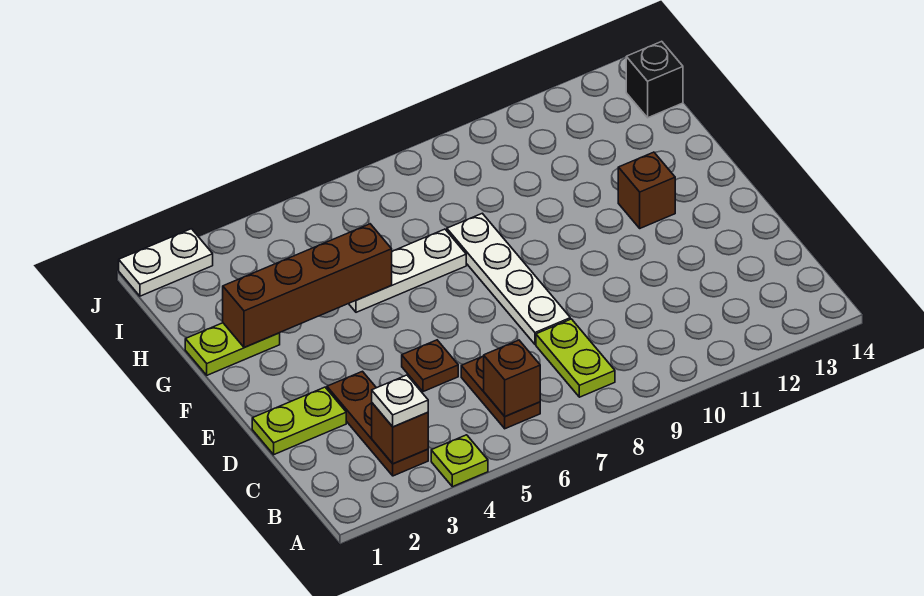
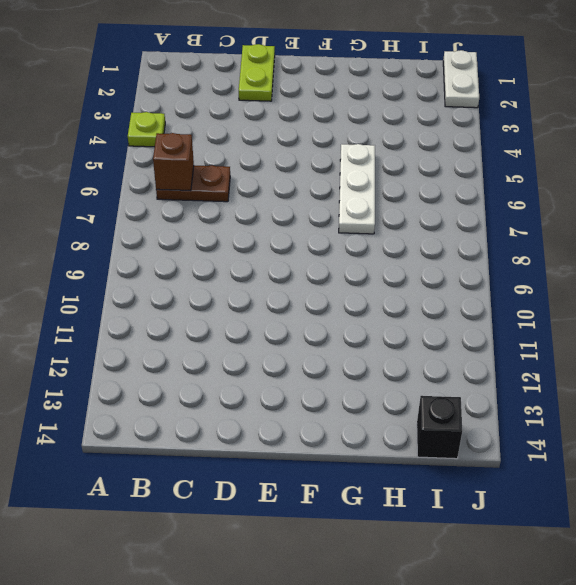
none -> brown plate B3:D3 level 1
none -> lime plate B8:C8 level 1
none -> brown plate D5 level 1

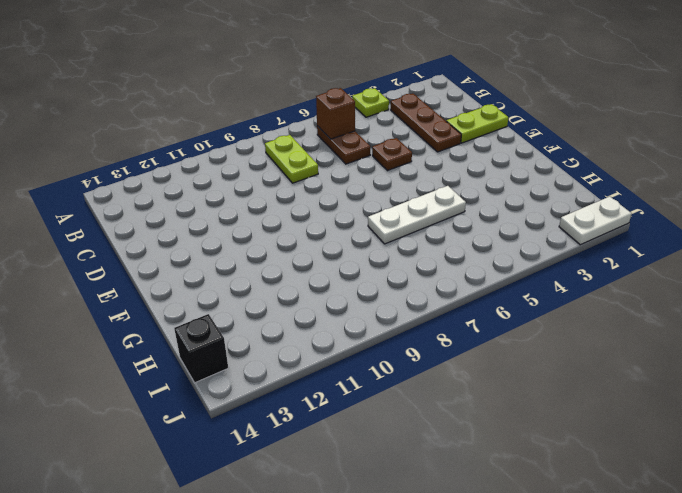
none -> white plate D8:G8 level 1
none -> brown brick F12 level 1
none -> lime plate G1:G2 level 1

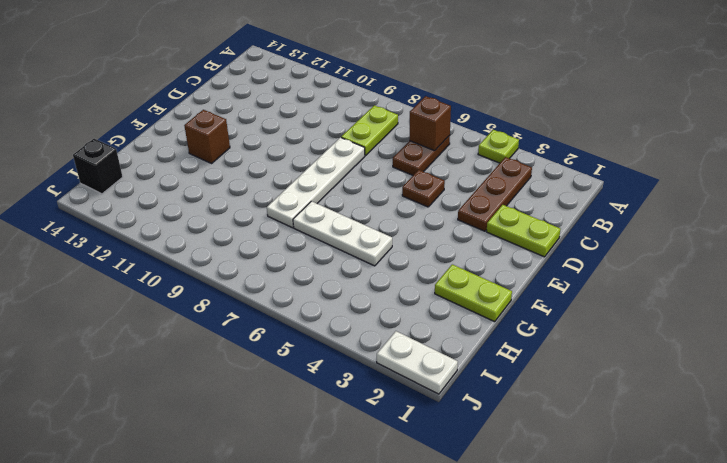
none -> brown brick B3 level 2
none -> brown brick G2:G5 level 2
none -> white plate B3 level 3

